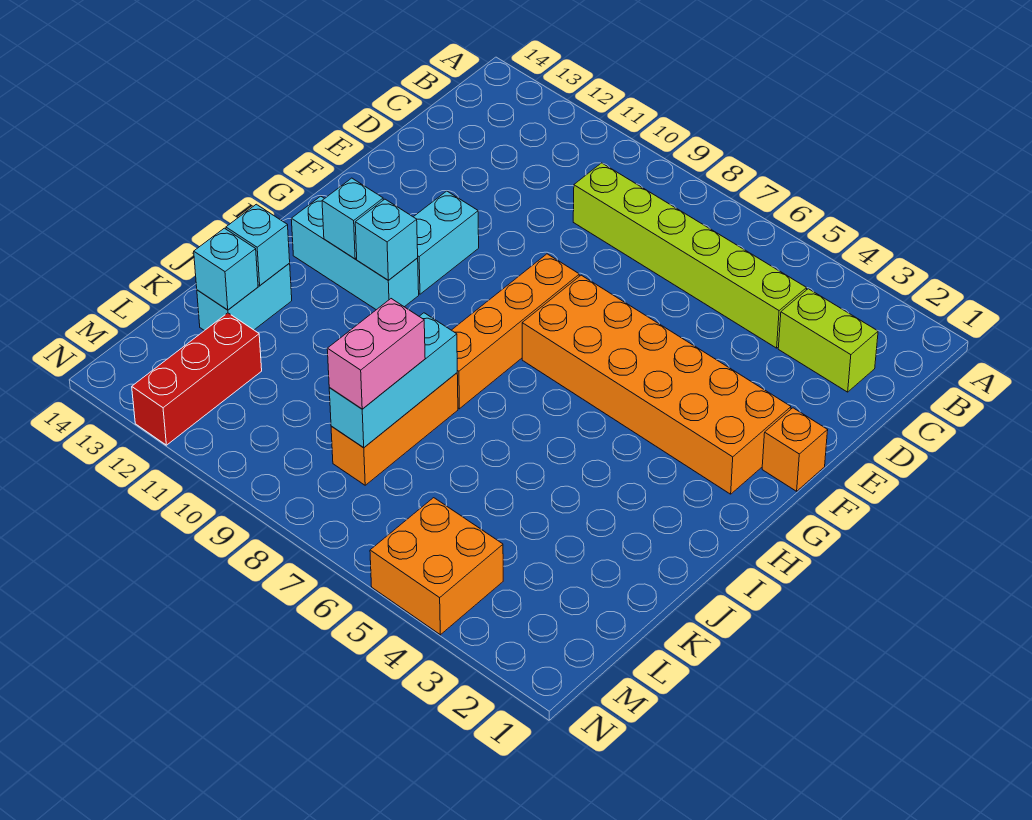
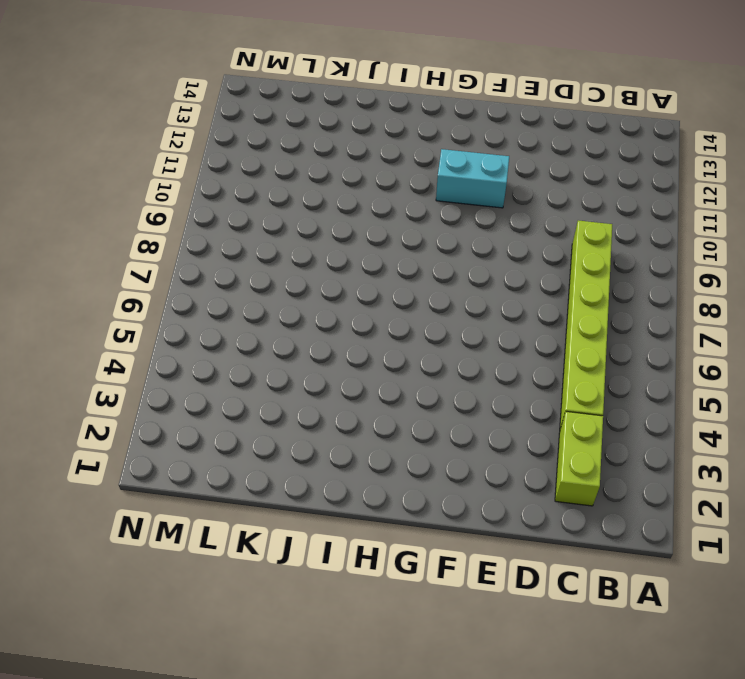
none -> orange brick F1 level 1
none -> orange brick F2:G7 level 1
none -> orange brick F8:I8 level 1

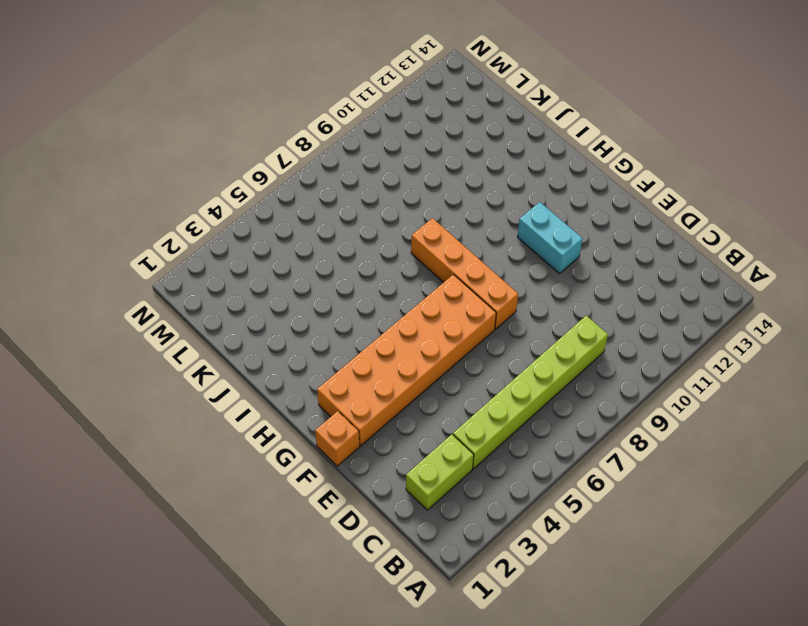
none -> cyan brick H11:H13 level 1
none -> orange brick J8:L8 level 1
none -> cyan brick J13:K13 level 1

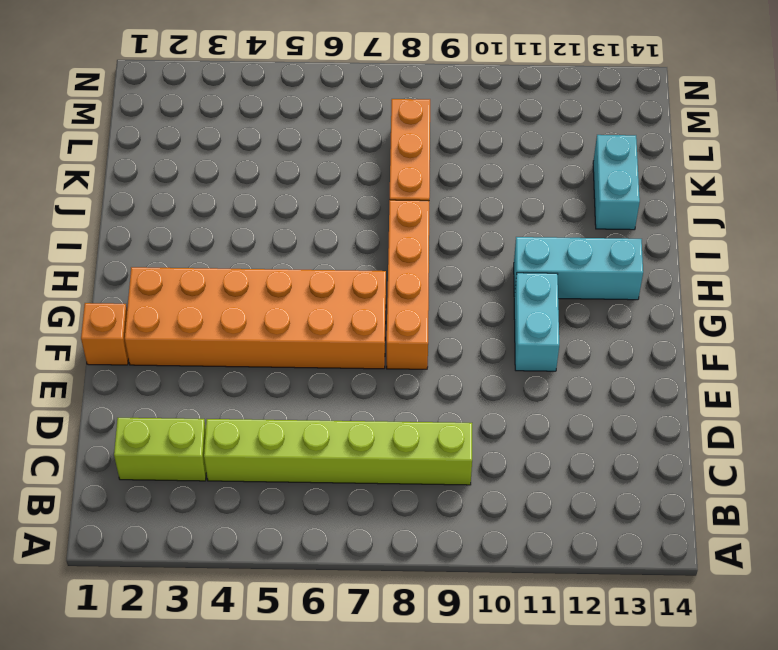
none -> red brick L12:N12 level 1
none -> orange brick M4:N5 level 1
none -> cyan brick H11 level 2

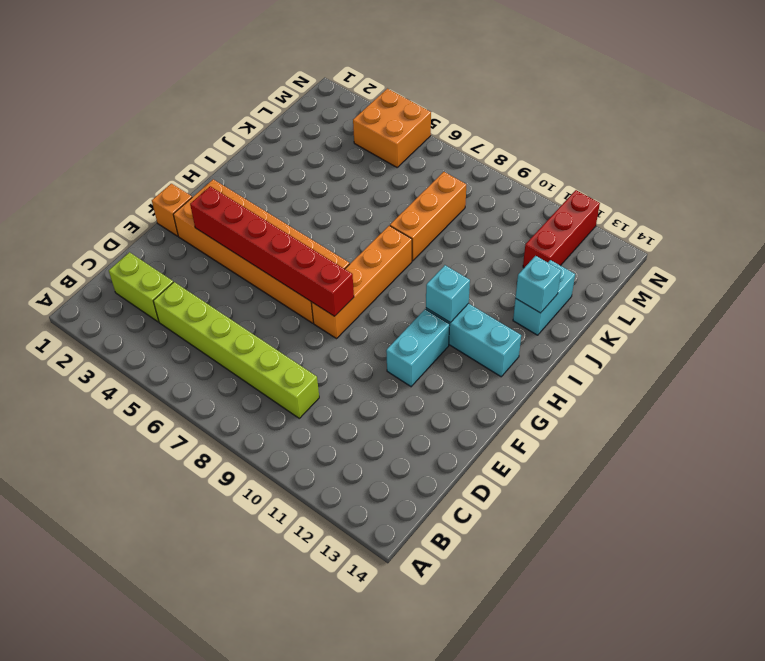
red brick F3:F8 level 2 -> none
none -> cyan brick H12 level 2
none -> cyan brick J8:L8 level 2
none -> cyan brick K13 level 2

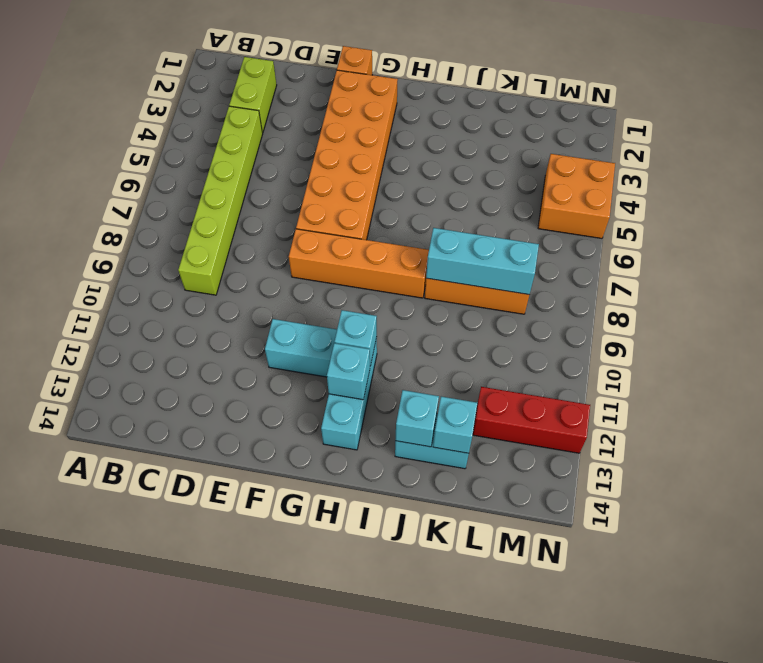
none -> pink brick K8:L8 level 3

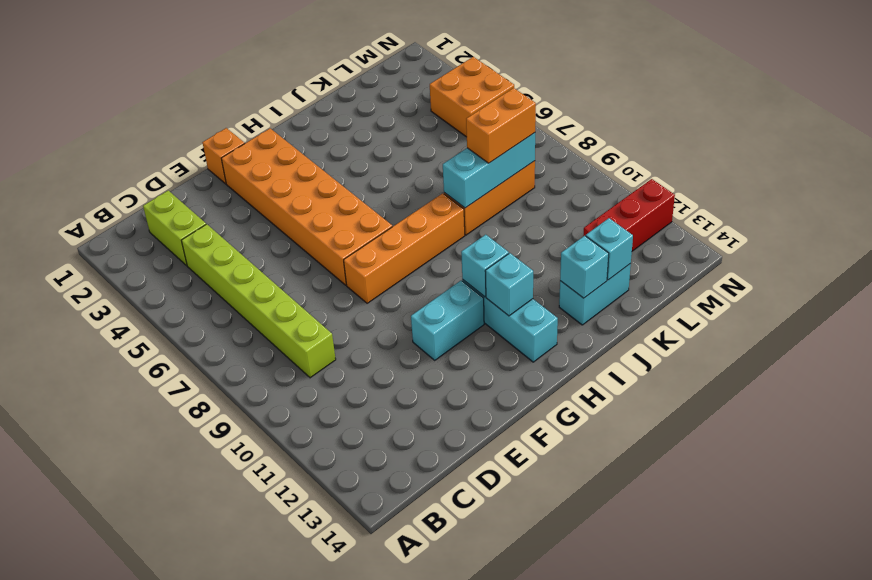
orange brick K8:L8 level 3 -> pink brick K8:L8 level 3

